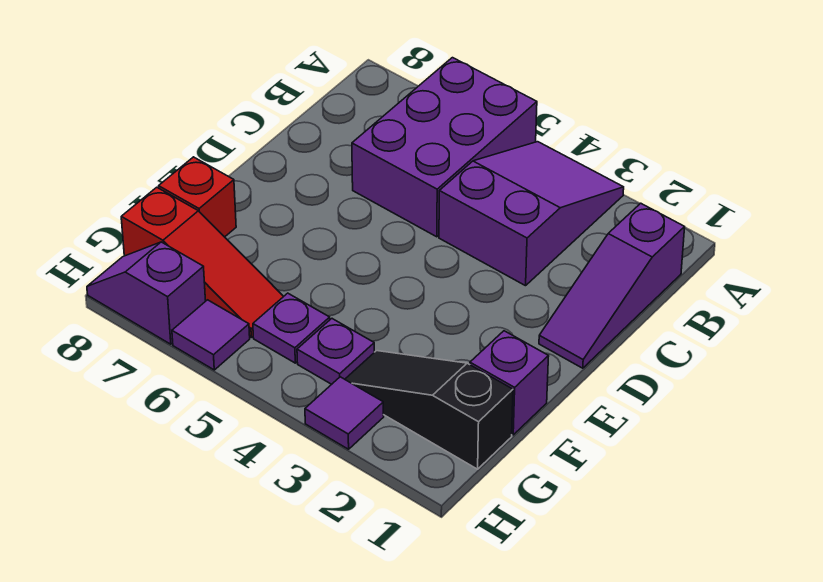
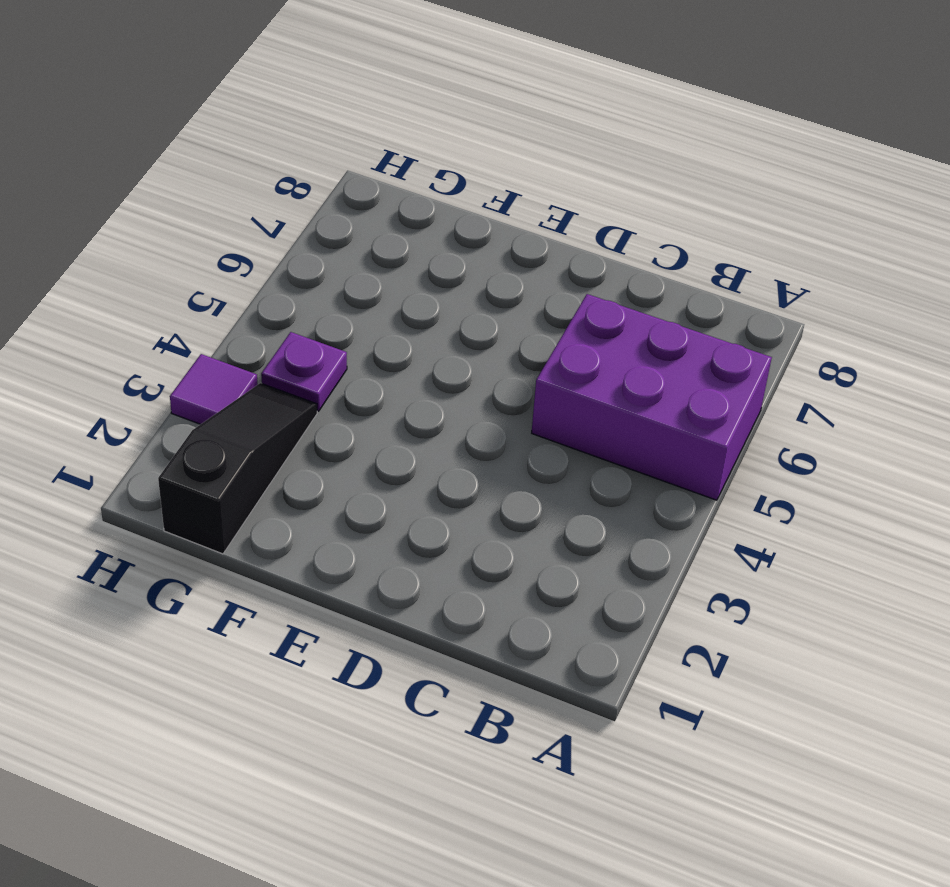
none -> purple slope A3:C4 level 1 top C
none -> purple slope B1:D1 level 1 top B
none -> purple brick F1 level 1

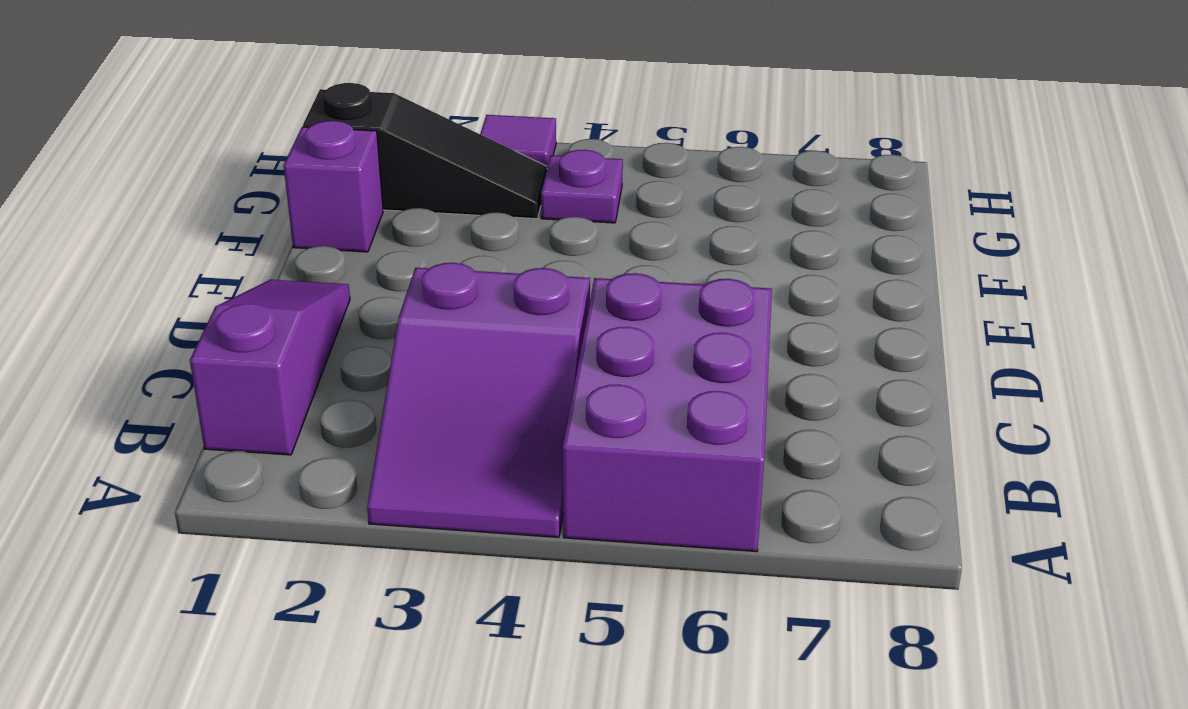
none -> red brick F8 level 1
none -> purple plate G5 level 1
none -> red slope G6:G8 level 1 top 8

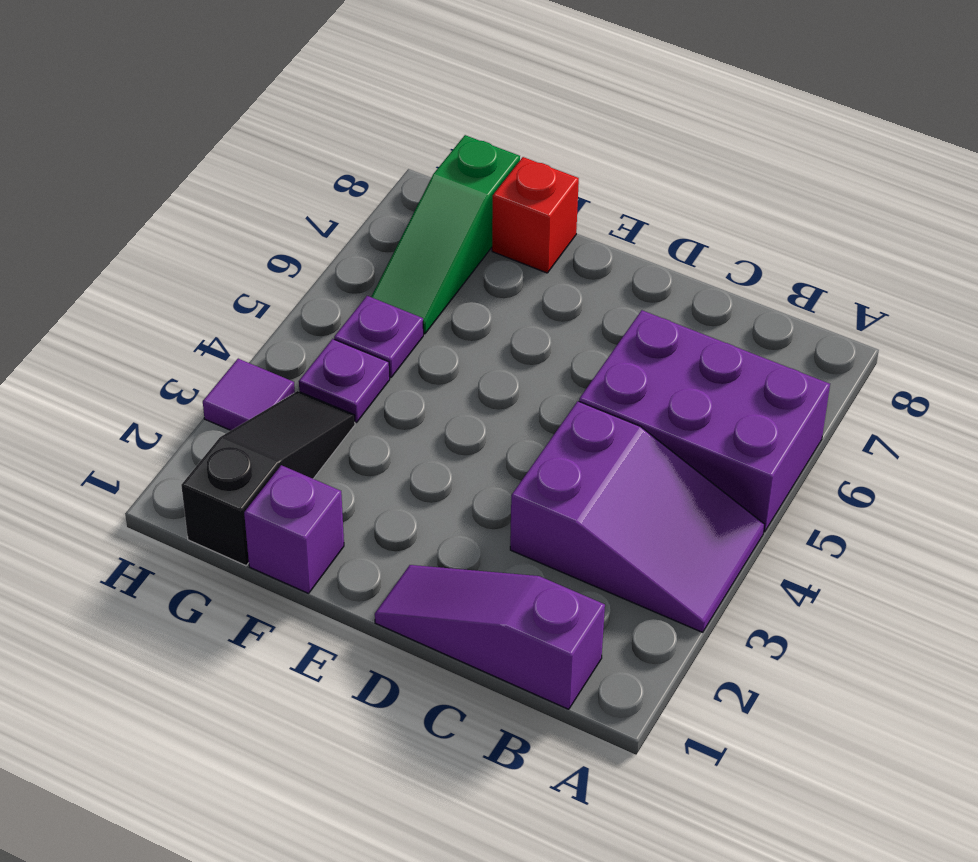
green slope G6:G8 level 1 top 8 -> red slope G6:G8 level 1 top 8
none -> purple tile H6 level 1
none -> purple slope H7:H8 level 1 top 7

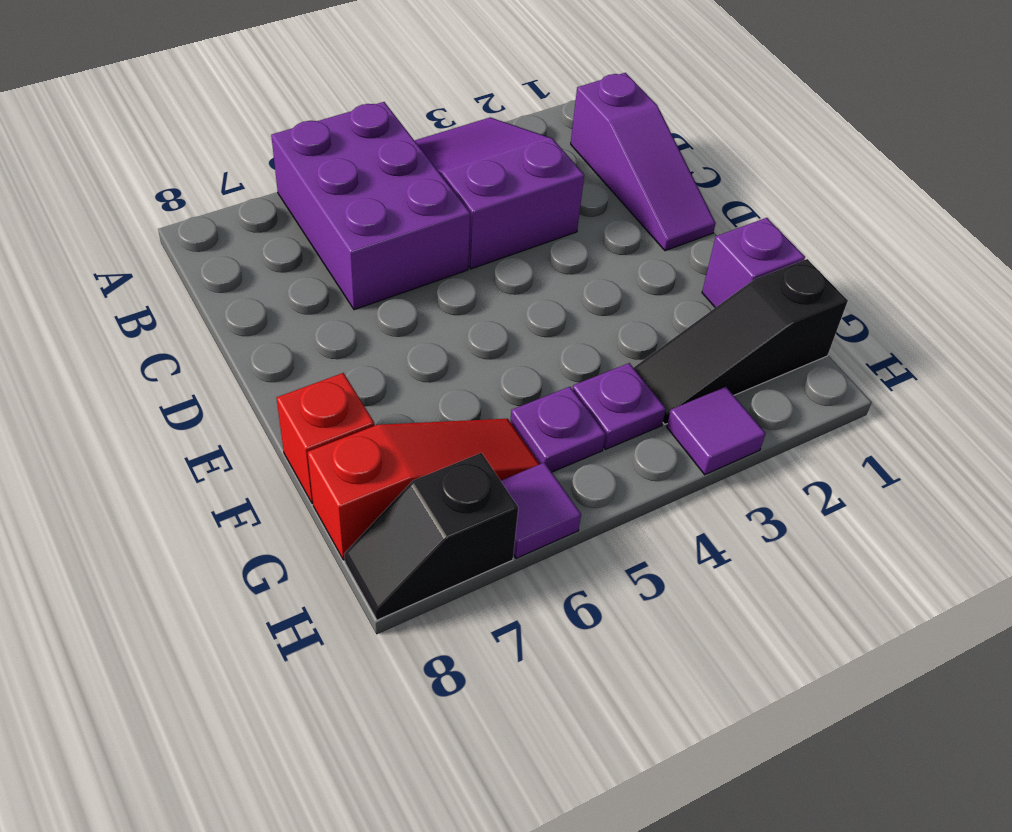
black slope H7:H8 level 1 top 7 -> purple slope H7:H8 level 1 top 7

